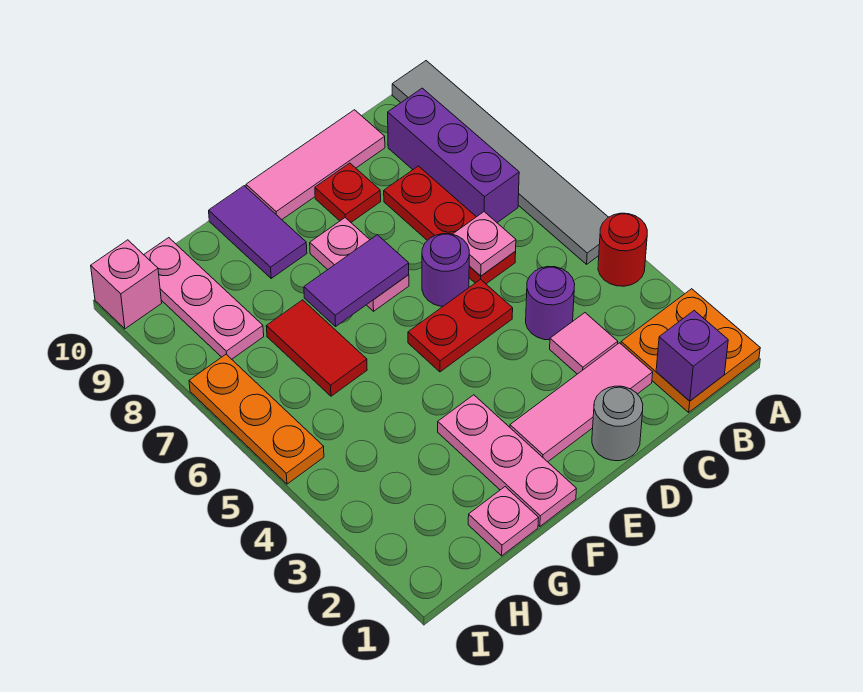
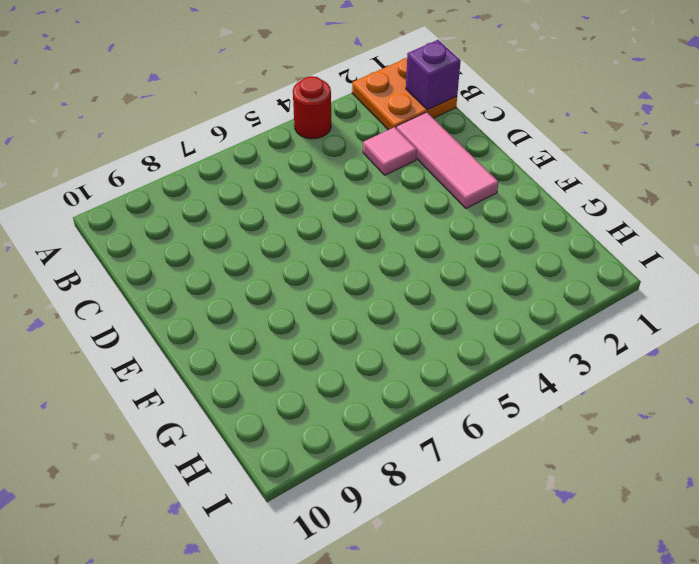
none -> grey tile A5:A10 level 1
none -> purple brick B7:B9 level 1
none -> purple round brick C4 level 1

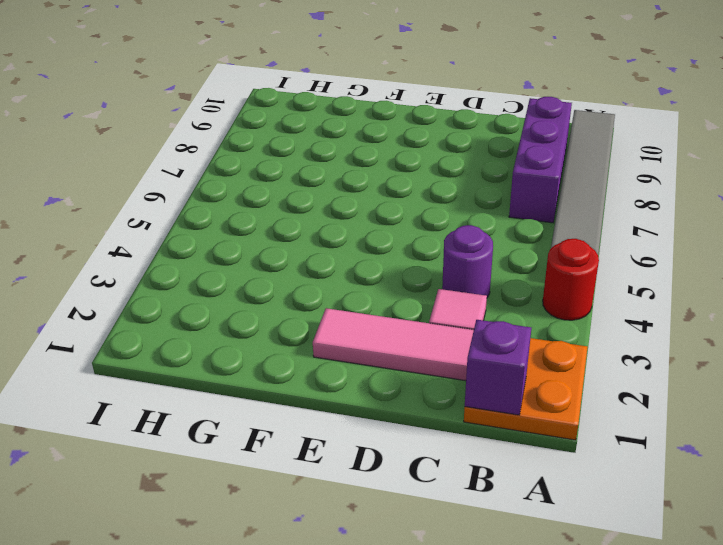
none -> red plate C6:C8 level 1
none -> pink tile C10:E10 level 1
none -> grey round brick D1 level 1

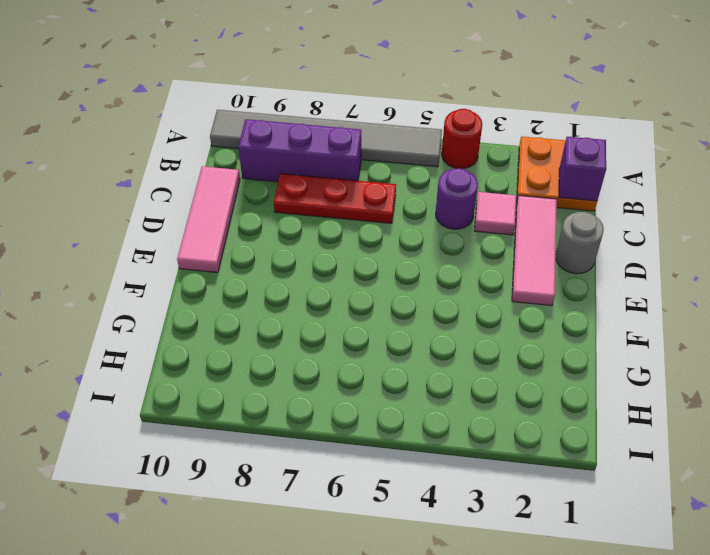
none -> red plate D5:E5 level 1
none -> purple round brick D6 level 1
none -> red plate D9 level 1

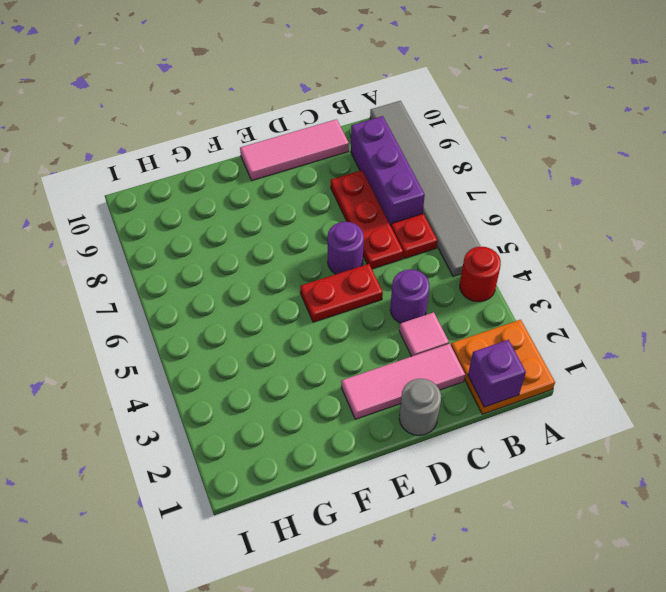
red plate B6 level 1 -> red plate D9 level 1
none -> pink plate E7:E8 level 1
none -> pink plate F1:F3 level 1
none -> purple tile F9:F10 level 1

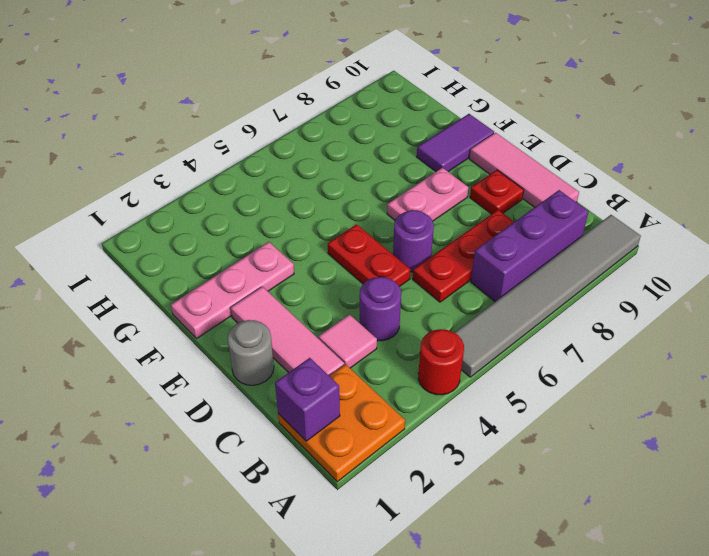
none -> pink plate G1 level 1
none -> red tile G6:G7 level 1
none -> pink plate H8:H10 level 1

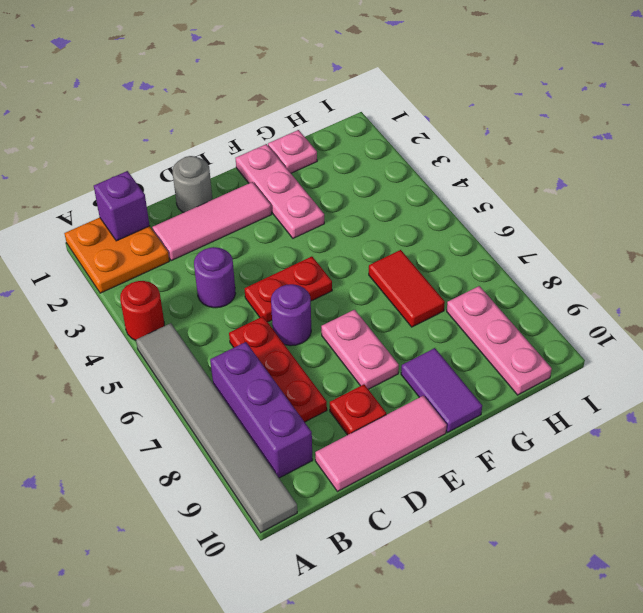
none -> pink tile C3 level 1
none -> orange plate I5:I7 level 1
none -> pink brick I10 level 1

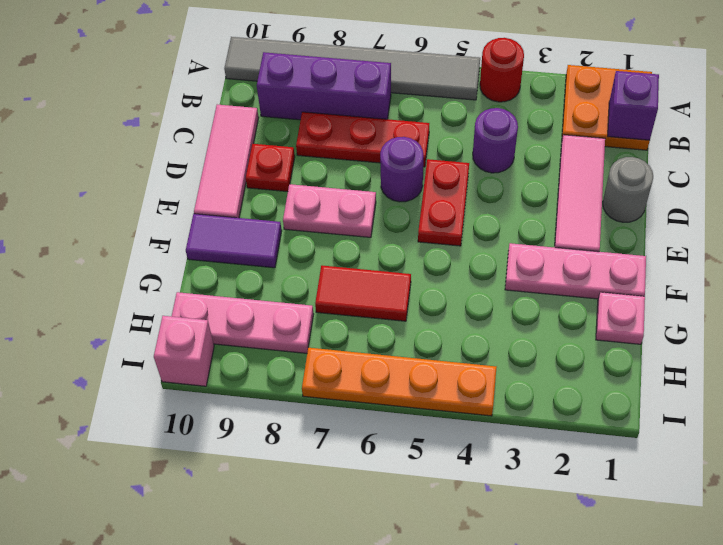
orange plate I4:I7 level 1 -> orange plate I5:I7 level 1
none -> pink tile C3 level 1
none -> pink plate C6 level 2
none -> purple tile E7:F7 level 2

